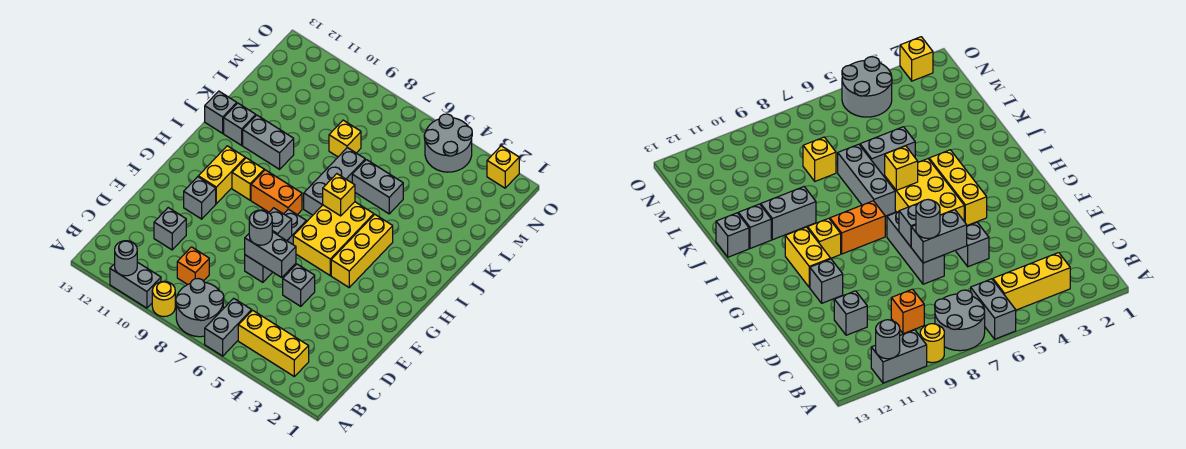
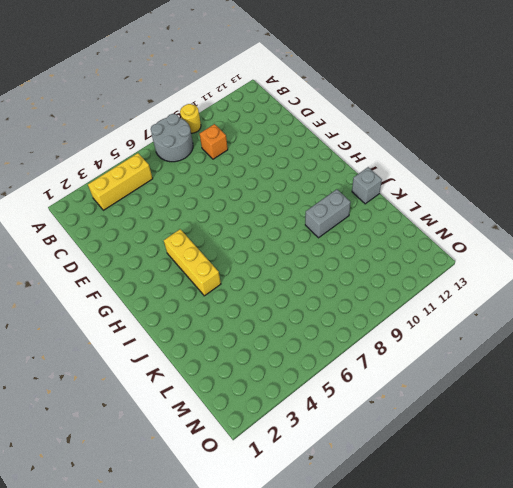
none -> grey brick A6:B6 level 1
none -> grey brick A10:A11 level 1
none -> grey brick D11 level 1

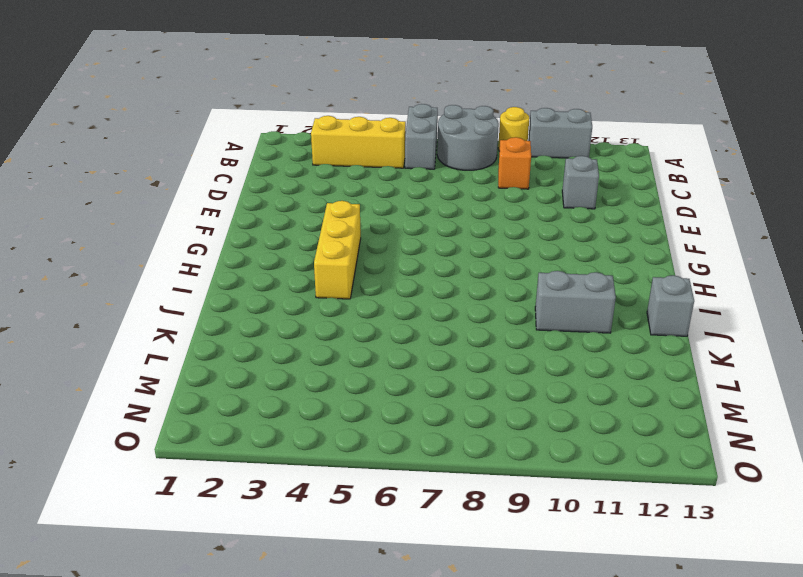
none -> grey brick E5 level 1
none -> grey brick E7:G7 level 1
none -> grey brick F11 level 1

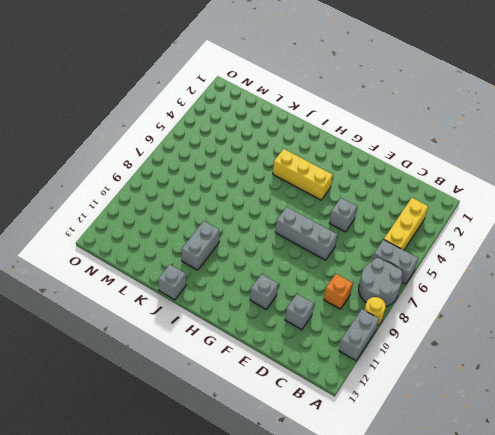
none -> yellow brick G5:I6 level 1
none -> yellow brick G11:H11 level 1
none -> orange brick H8:H9 level 1

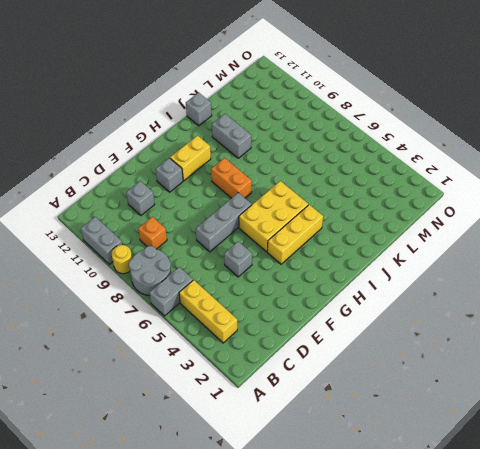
none -> yellow brick H10 level 1
none -> grey brick I7:K7 level 1
none -> grey brick J12 level 1

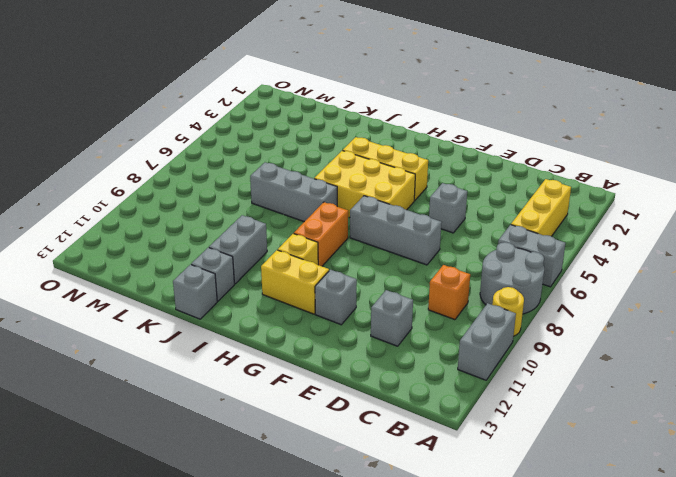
none -> grey brick K5:K6 level 1
none -> yellow brick L8 level 1
none -> grey round brick N4:O5 level 1

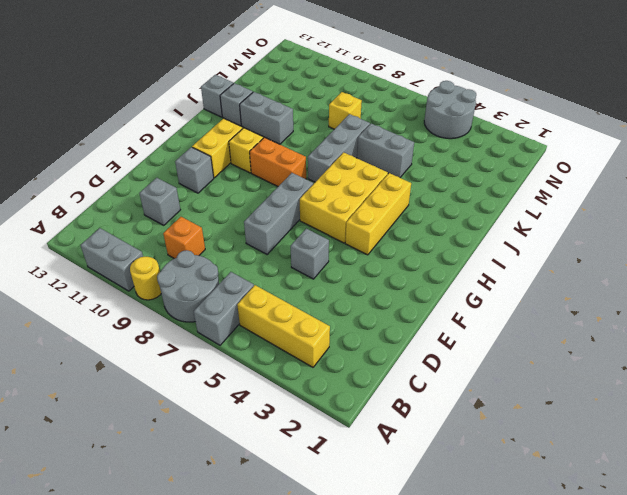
none -> yellow brick O2 level 1
none -> grey round brick A11 level 2
none -> grey brick E6:E7 level 2

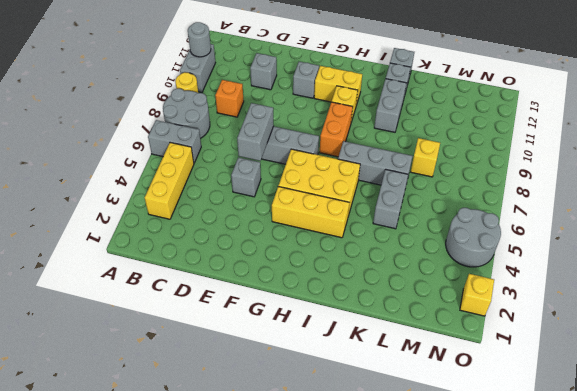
none -> grey brick F7 level 2
none -> yellow brick I6 level 2
none -> grey round brick E7 level 3

